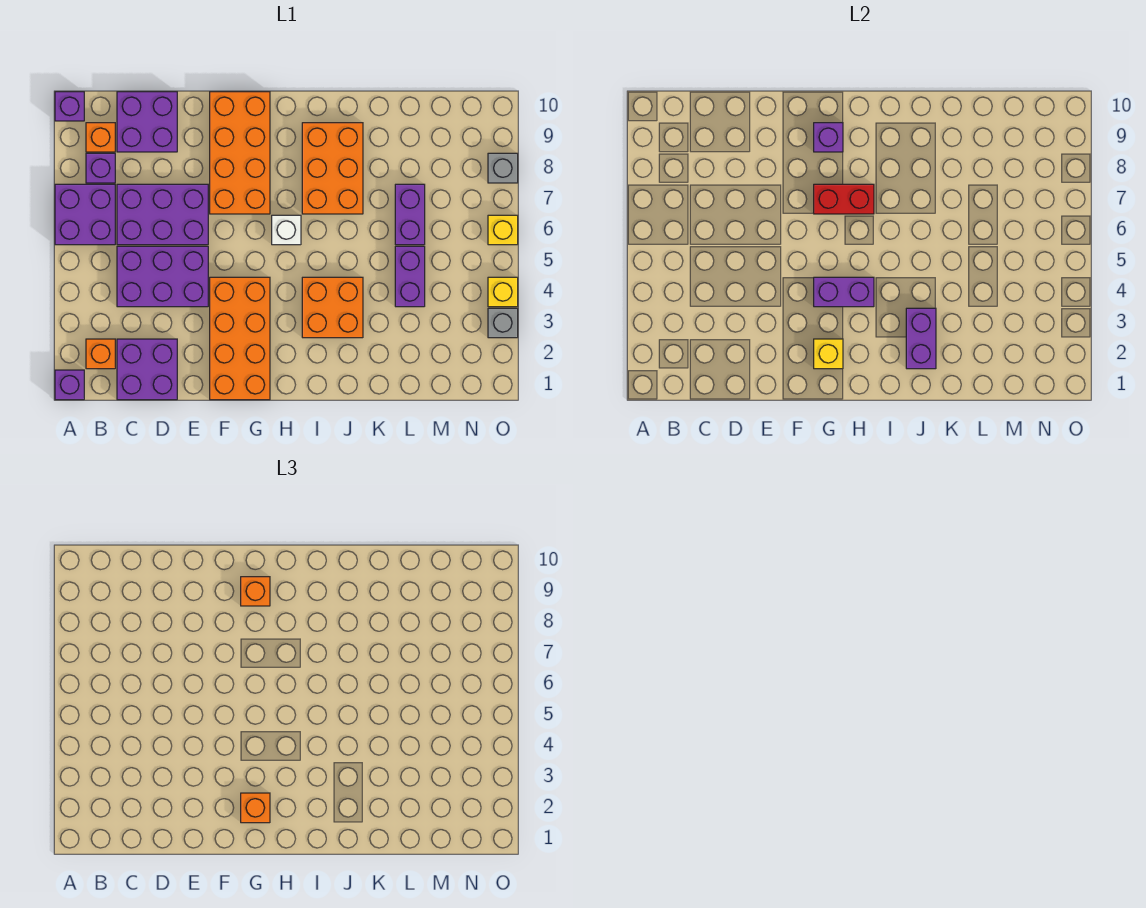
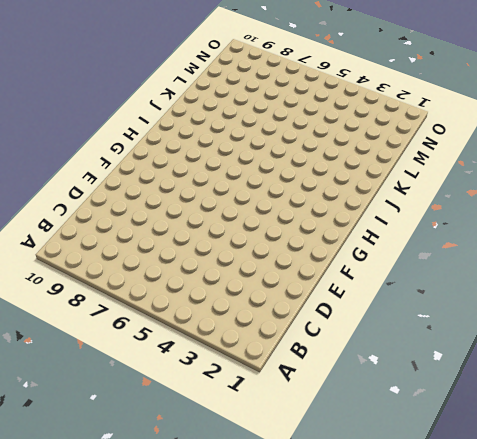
none -> purple brick A1 level 1
none -> purple brick A6:B7 level 1
none -> purple brick A10 level 1

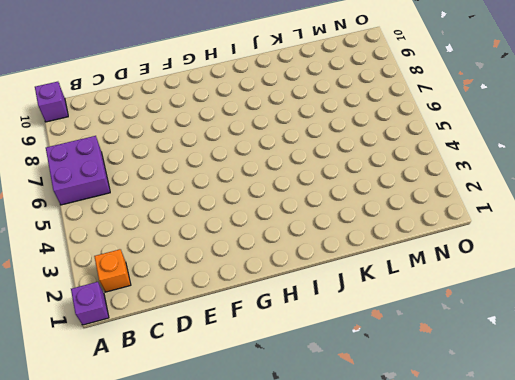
none -> purple brick B8 level 1
none -> orange brick B9 level 1
none -> purple brick C1:D2 level 1

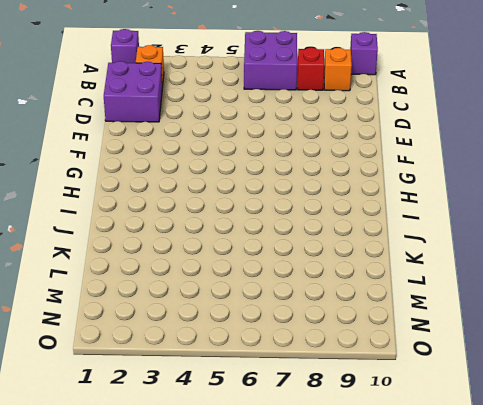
red brick B8 level 1 -> purple brick B8 level 1
none -> purple brick C4:E5 level 1
none -> purple brick C6:E7 level 1
none -> purple brick C9:D10 level 1

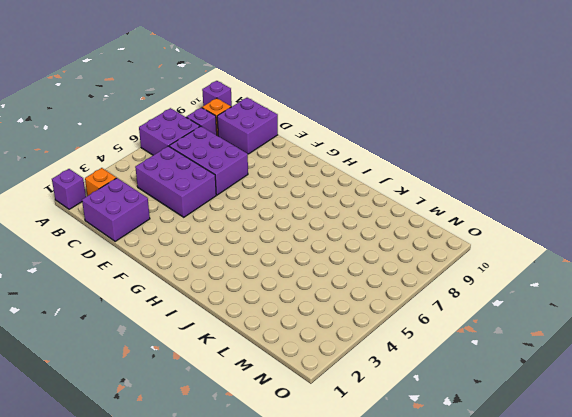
none -> orange brick F1:G4 level 1
none -> orange brick F7:G10 level 1
none -> white brick H6 level 1

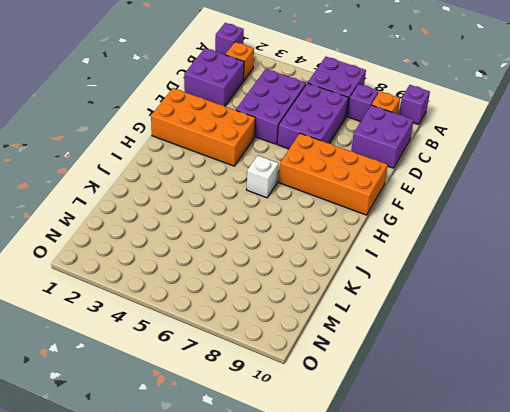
none -> orange brick I3:J4 level 1
none -> orange brick I7:J9 level 1
none -> purple brick L4:L5 level 1

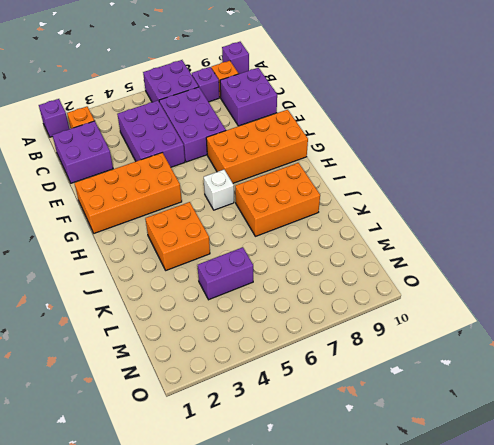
none -> purple brick L6:L7 level 1
none -> grey brick O3 level 1
none -> yellow brick O4 level 1

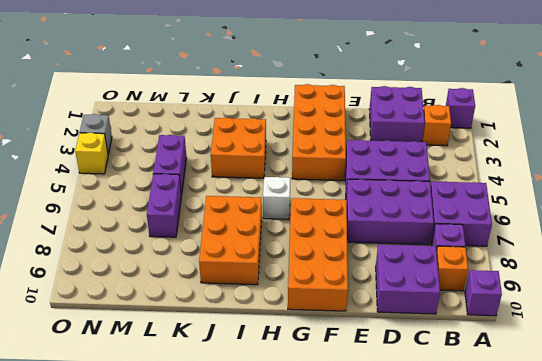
none -> yellow brick O6 level 1
none -> grey brick O8 level 1
none -> yellow brick G2 level 2

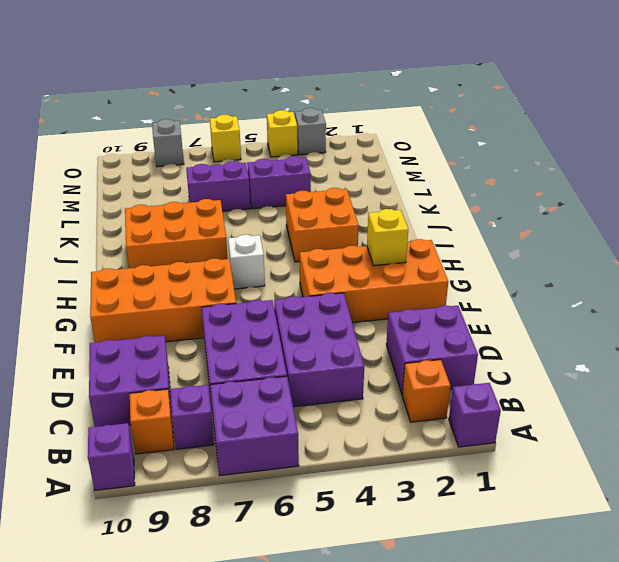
none -> purple brick G4:H4 level 2
none -> red brick G7:H7 level 2
none -> purple brick G9 level 2

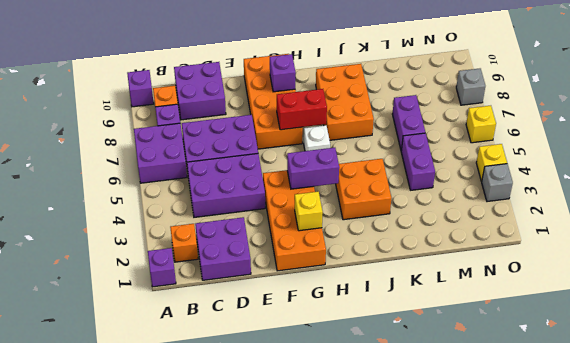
none -> purple brick J2:J3 level 2
none -> orange brick G2 level 3
none -> orange brick G9 level 3

